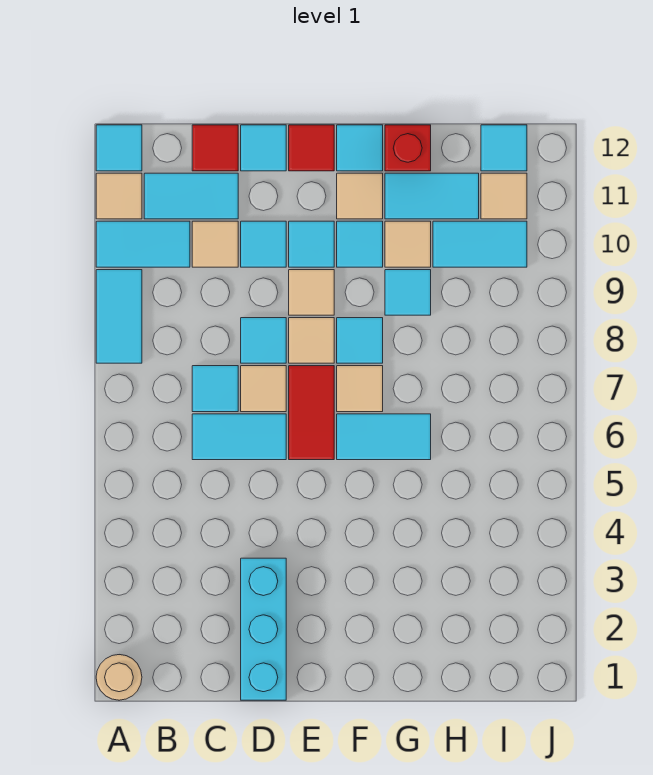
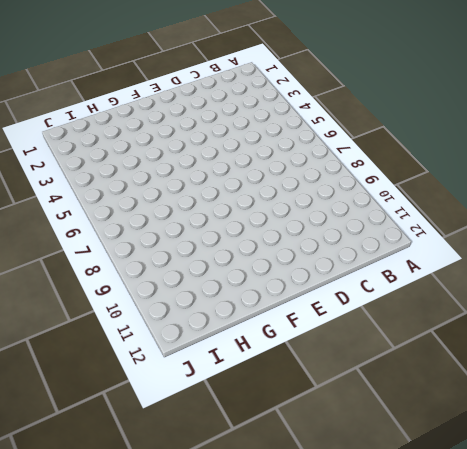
none -> tan round brick A1 level 1
none -> cyan tile A8:A9 level 1
none -> cyan tile A10:B10 level 1
none -> tan tile A11 level 1

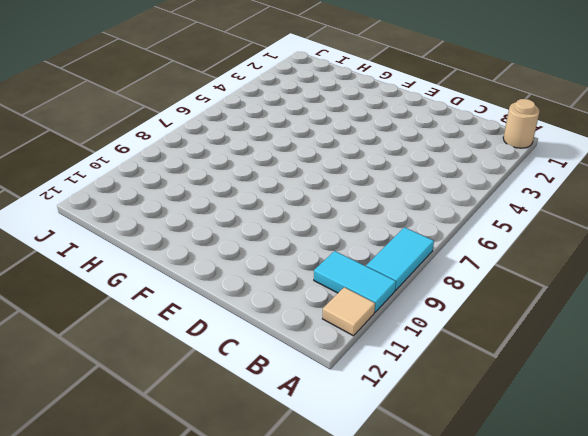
none -> cyan tile A12 level 1
none -> cyan tile B11:C11 level 1
none -> cyan tile C6:D6 level 1
none -> cyan tile C7 level 1

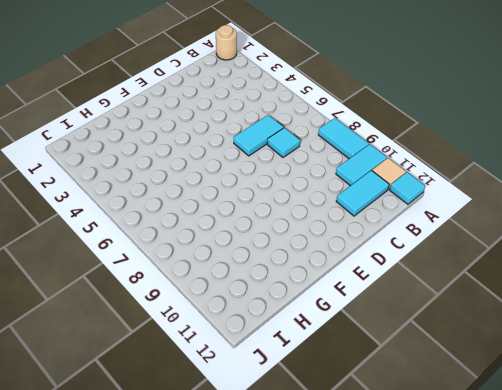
none -> tan tile C10 level 1
none -> red tile C12 level 1
none -> cyan brick D1:D3 level 1
none -> tan tile D7 level 1

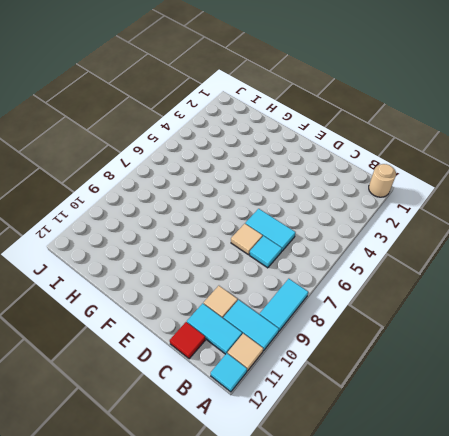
none -> cyan brick D1:D3 level 1
none -> cyan tile D8 level 1
none -> cyan tile D10 level 1
none -> cyan tile D12 level 1

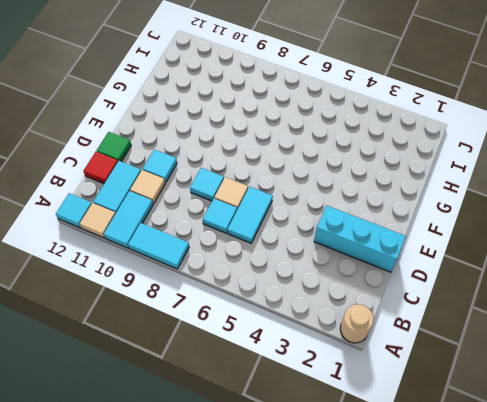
green tile D12 level 1 -> cyan tile D12 level 1
none -> red tile E6:E7 level 1
none -> tan tile E8 level 1
none -> tan tile E9 level 1
none -> cyan tile E10 level 1

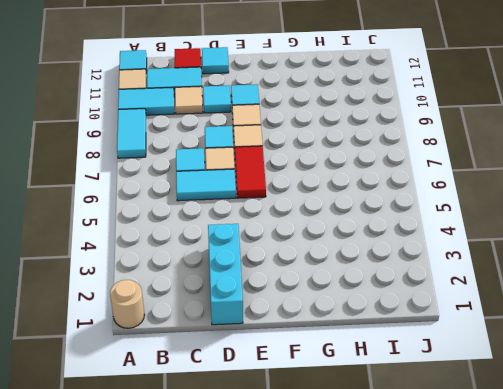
none -> red tile E12 level 1
none -> cyan tile F6:G6 level 1
none -> tan tile F7 level 1
none -> cyan tile F8 level 1

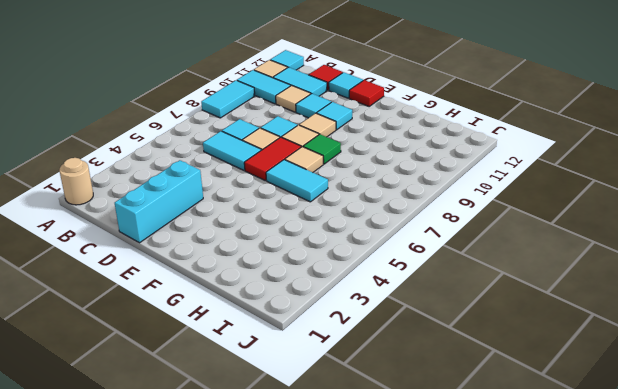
green tile F8 level 1 -> cyan tile F8 level 1
none -> cyan tile F10 level 1
none -> tan tile F11 level 1
none -> cyan tile F12 level 1
none -> cyan tile G9 level 1

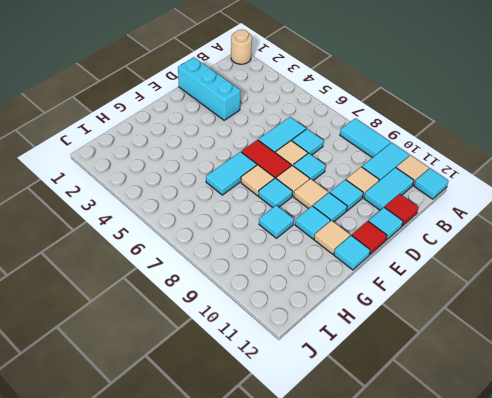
none -> tan tile G10 level 1
none -> cyan tile G11:H11 level 1
none -> red brick G12 level 1
none -> cyan tile H10:I10 level 1

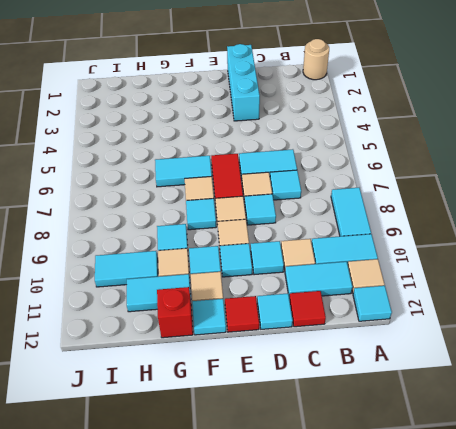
none -> tan tile I11 level 1
none -> cyan tile I12 level 1

